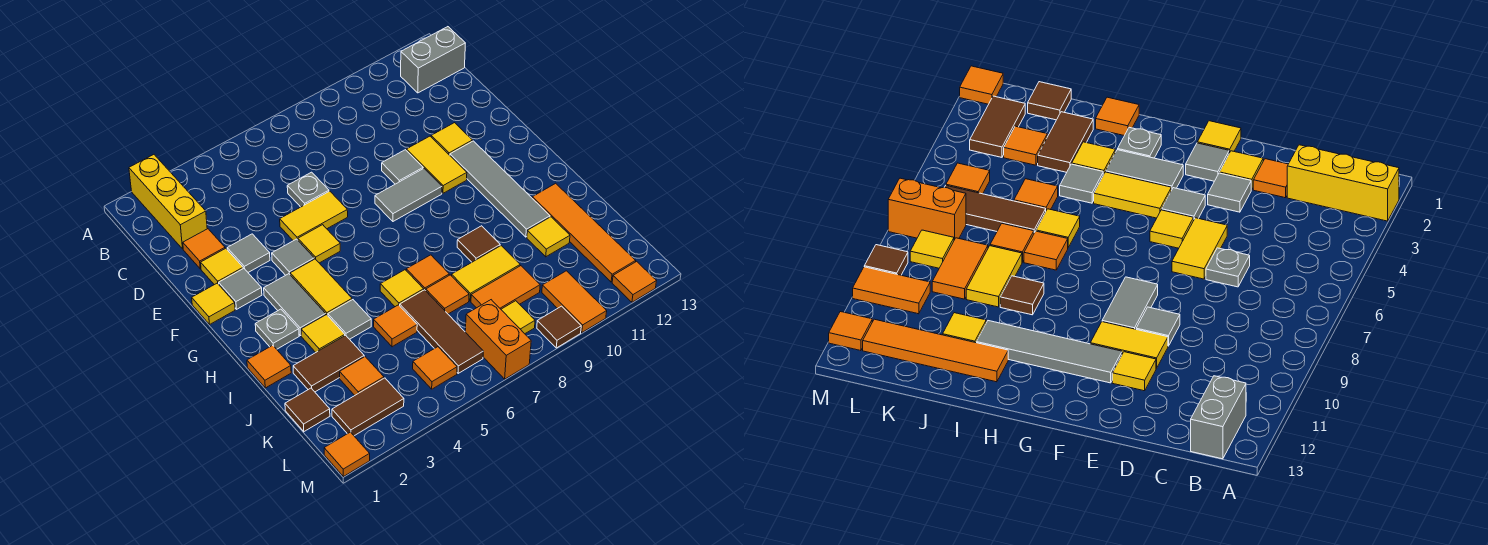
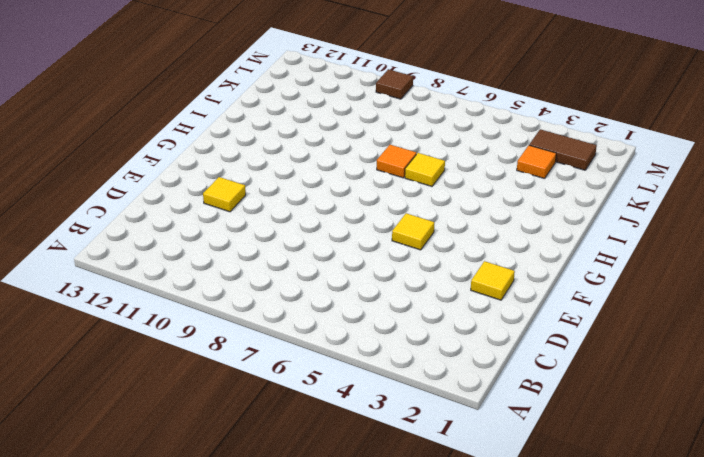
none -> yellow brick A2:C2 level 1
none -> grey brick B12:B13 level 1
none -> orange tile D2 level 1
none -> grey plate D6 level 1

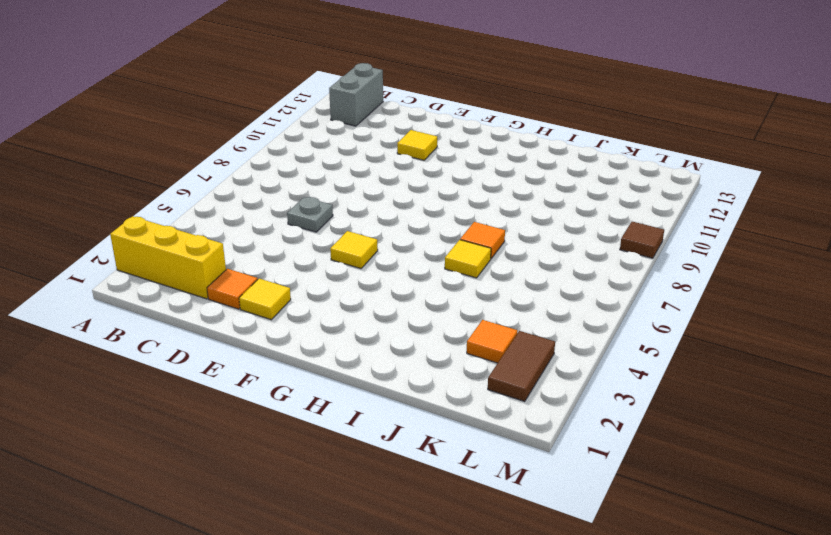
none -> grey tile E3 level 1
none -> yellow tile E5:E6 level 1
none -> grey tile E9 level 1
none -> yellow tile E10:F10 level 1

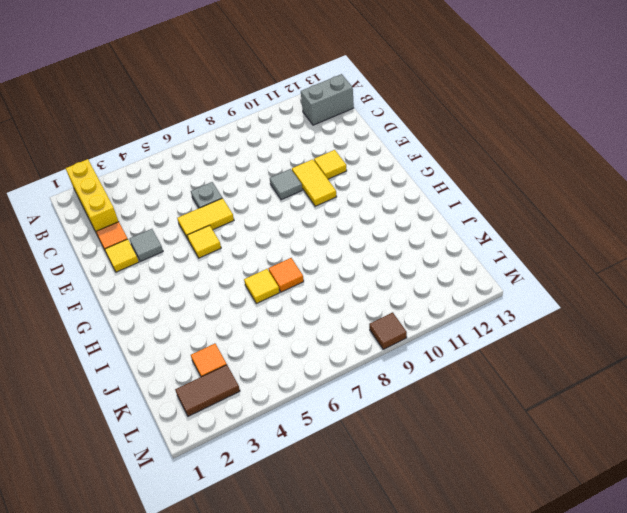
none -> yellow tile F1 level 1
none -> grey tile F2 level 1
none -> grey tile F4 level 1
none -> grey tile F8:F9 level 1

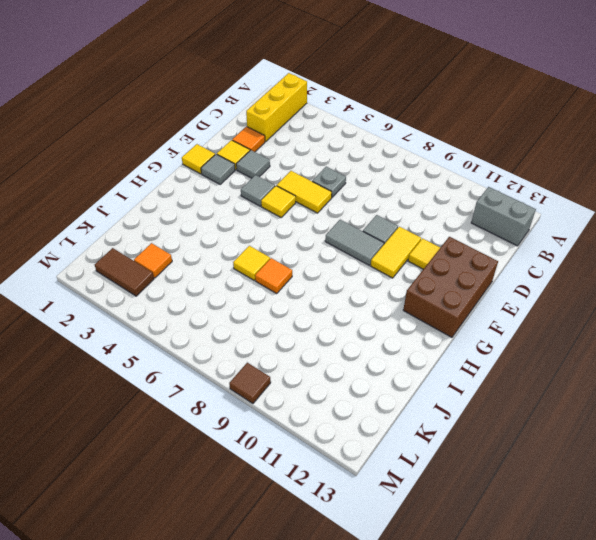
brown brick E12:G13 level 1 -> none
none -> grey tile F11:I11 level 1
none -> grey tile G3:H3 level 1
none -> yellow tile G4:H4 level 1
none -> grey plate H2 level 1

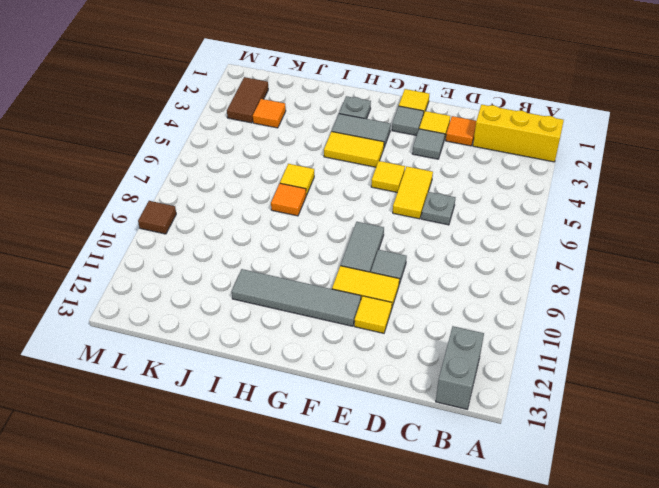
none -> grey tile F4 level 1
none -> orange tile I1 level 1
none -> yellow tile I3 level 1
none -> grey tile I4 level 1

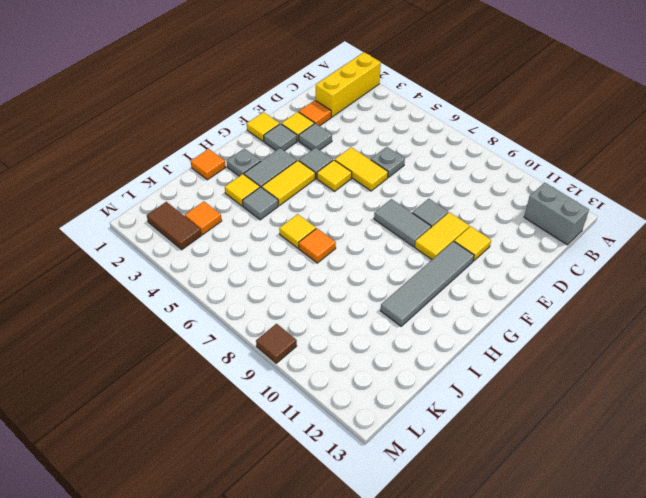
none -> brown tile I9 level 1
none -> orange tile I12:L12 level 1
none -> brown tile J2:J3 level 1
none -> orange tile J5 level 1

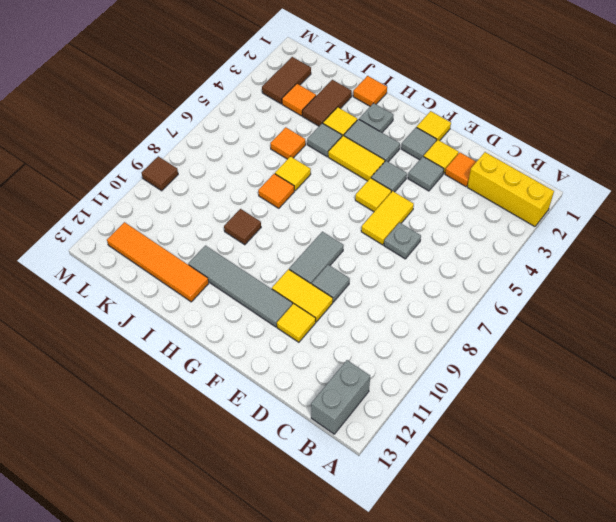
none -> brown tile J6:L6 level 1
none -> orange tile J7 level 1
none -> yellow tile J8:J9 level 1
none -> yellow tile J11 level 1

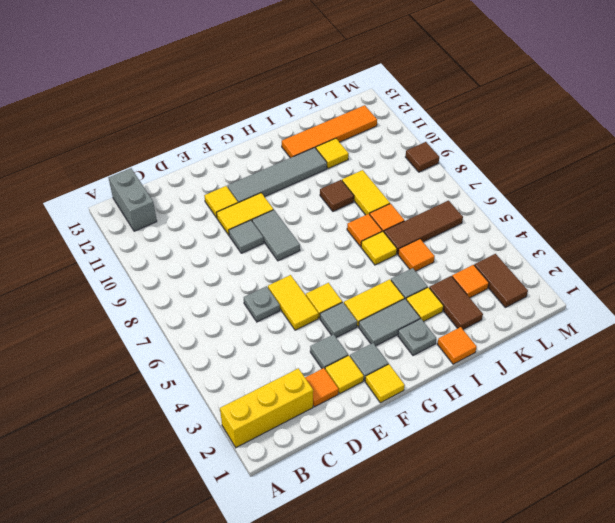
none -> brown tile K1 level 1
none -> orange tile K8:K9 level 1
none -> orange tile L5 level 1
none -> orange brick L7:M7 level 1

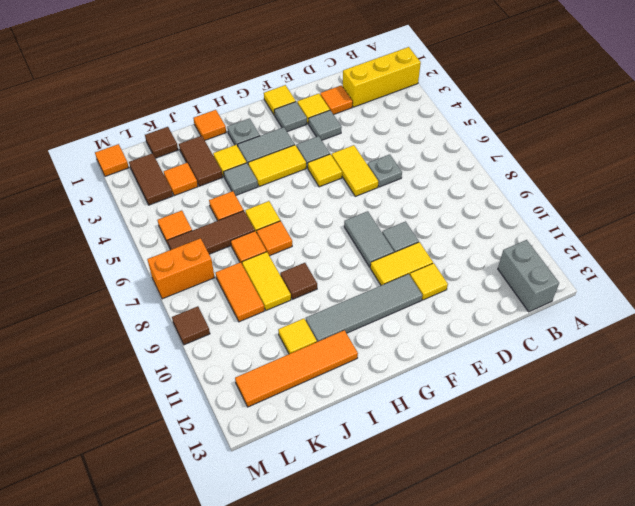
none -> yellow tile L8 level 1
none -> orange tile L10:M10 level 1
none -> orange tile M12 level 1

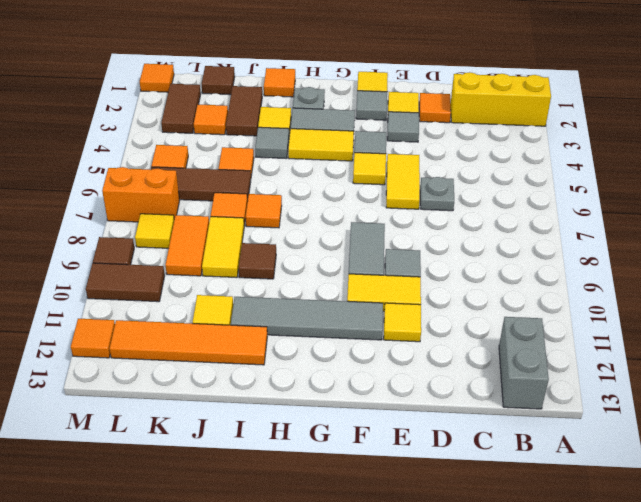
brown tile L10:M10 level 1 -> orange tile L10:M10 level 1
none -> yellow tile I6 level 1

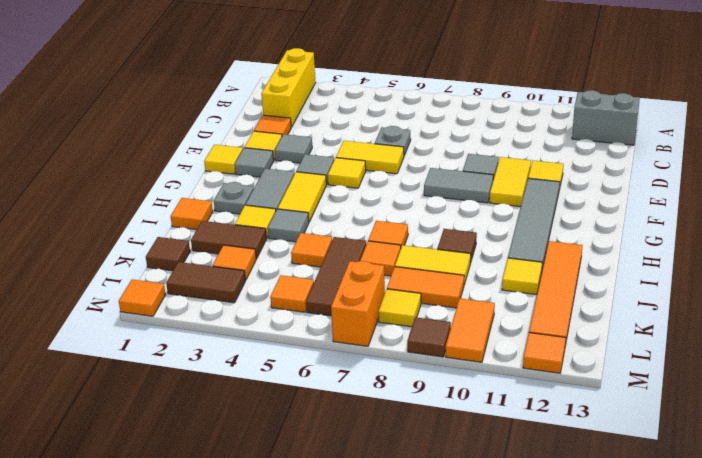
none -> yellow tile I6 level 1

